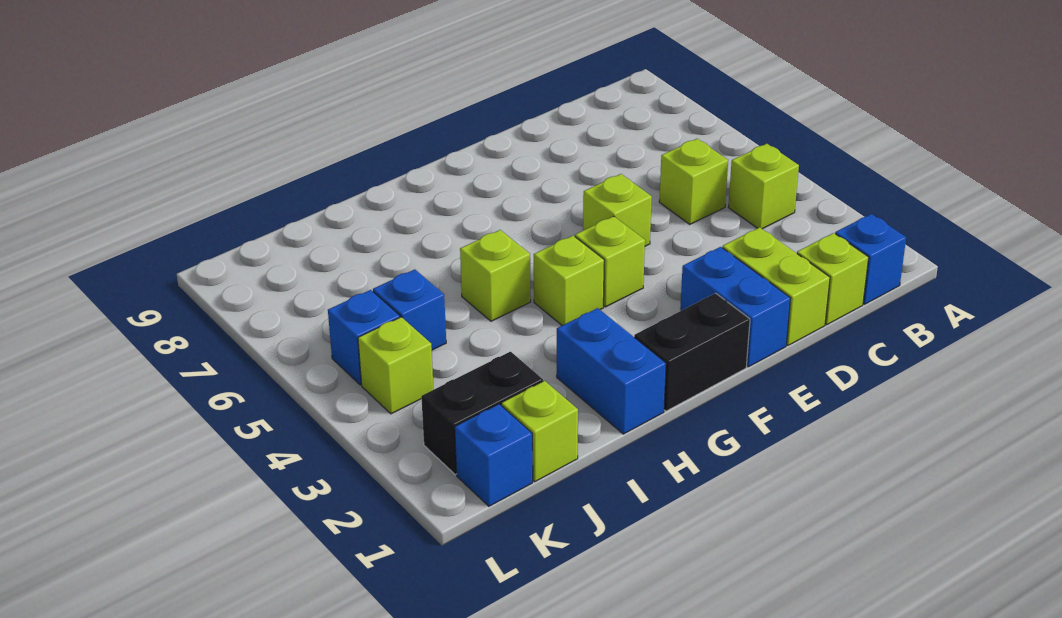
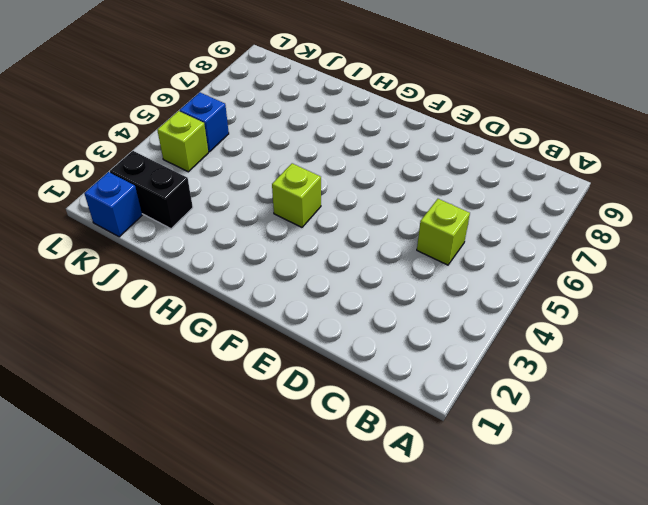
none -> blue brick B1 level 1
none -> lime brick B4 level 1
none -> lime brick C1 level 1

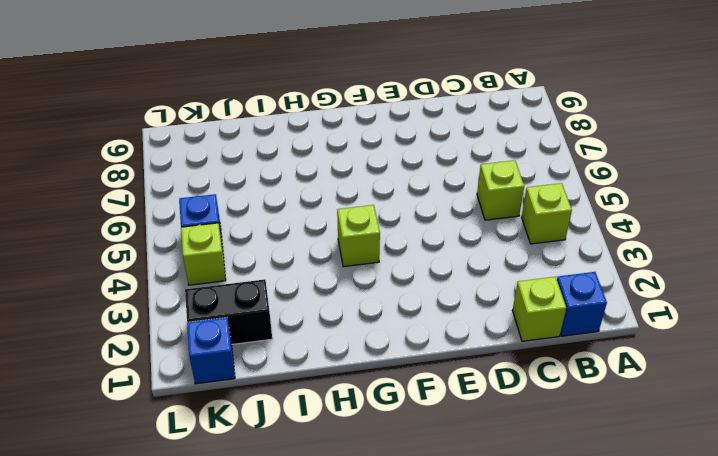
none -> lime brick D1:D2 level 1
none -> blue brick E1:E2 level 1
none -> lime brick E5 level 1

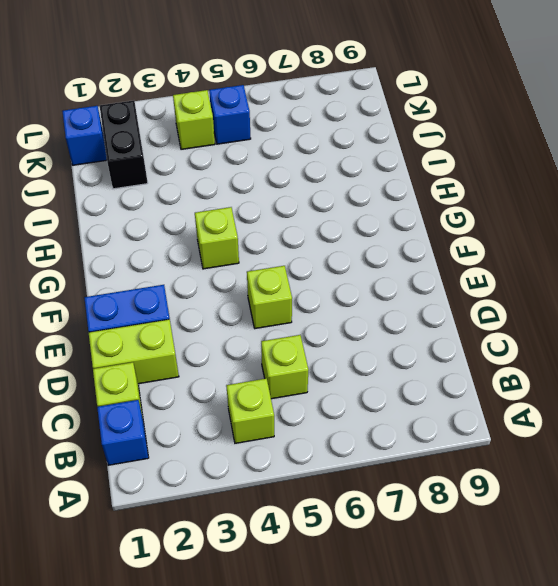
none -> black brick F1:G1 level 1
none -> lime brick F4 level 1
none -> blue brick H1:H2 level 1

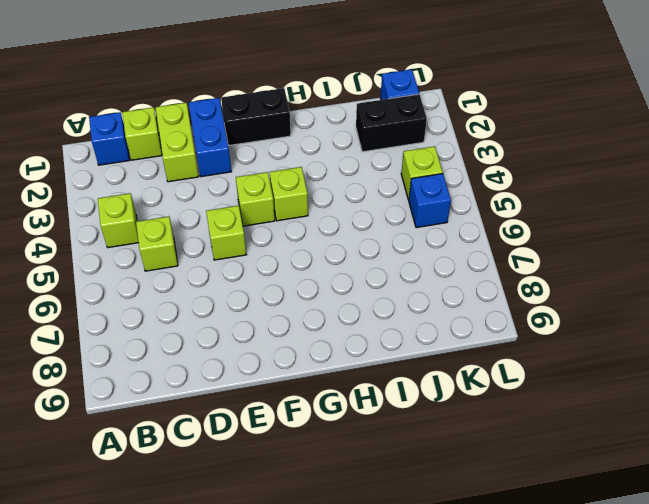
none -> blue brick H1:H2 level 1
none -> lime brick H5 level 1
none -> lime brick J1 level 1

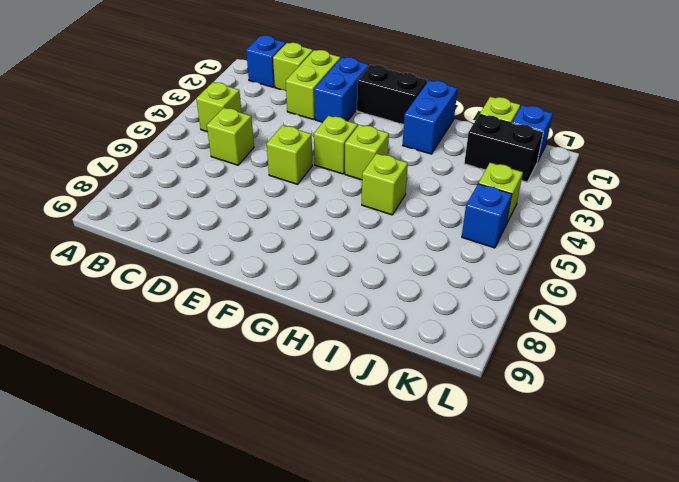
none -> blue brick J5 level 1

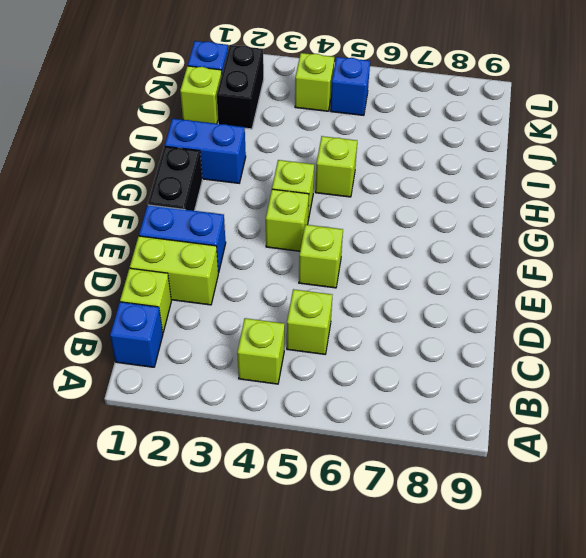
none -> blue brick J5 level 1

